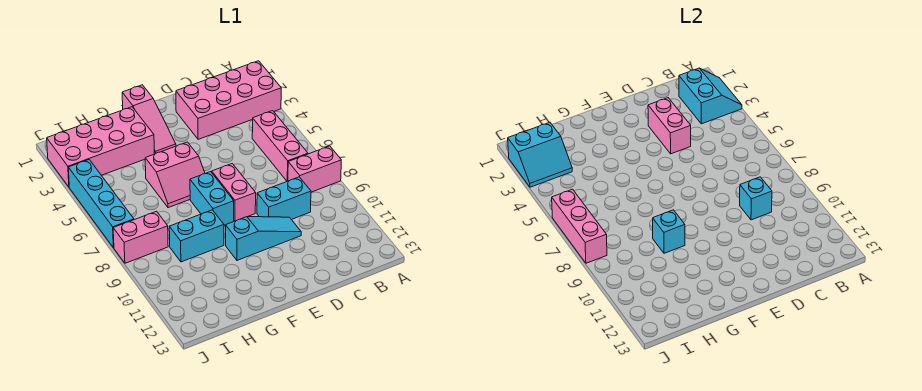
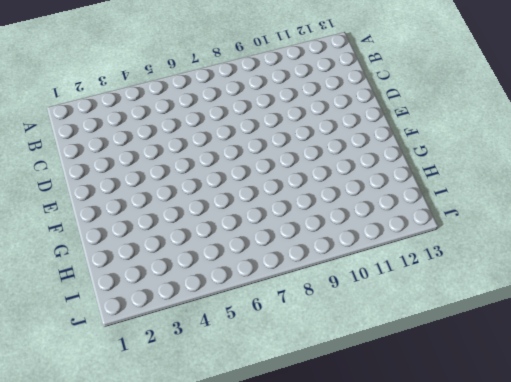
none -> pink brick A2:D3 level 1
none -> pink brick A8:B8 level 1
none -> pink brick B5:B7 level 1

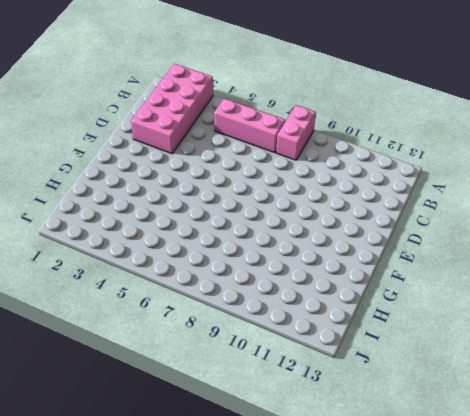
none -> cyan brick C9:D9 level 1
none -> cyan slope D10:F10 level 1 top F
none -> pink brick E7:E8 level 1

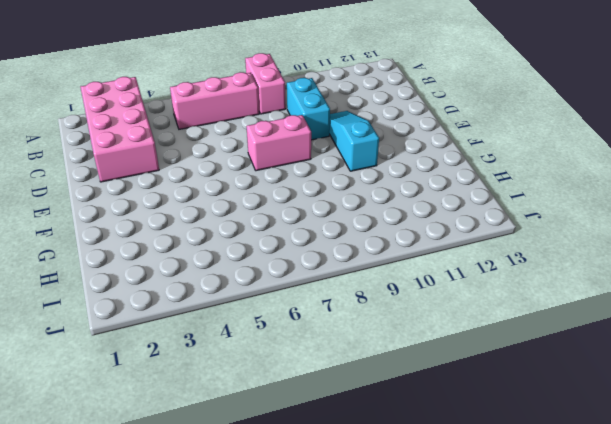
none -> pink slope F1:F3 level 1 top 1
none -> pink slope F5:G6 level 1 top 5
none -> cyan brick F7:F8 level 1

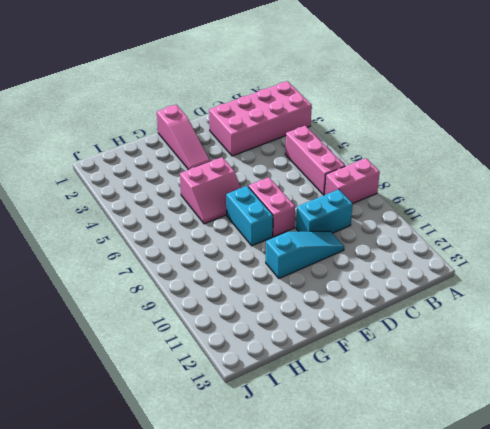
none -> pink brick G2:J3 level 1
none -> cyan brick G9:H9 level 1
none -> pink brick I8:J8 level 1

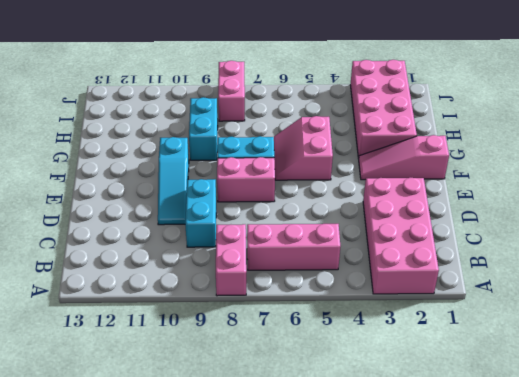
none -> cyan brick J4:J7 level 1
none -> cyan slope A2:B3 level 2 top B
none -> cyan brick C9 level 2

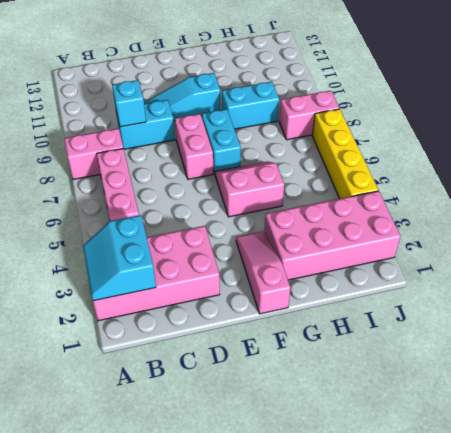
yellow brick J4:J7 level 1 -> cyan brick J4:J7 level 1
none -> pink brick D3:D4 level 2
none -> cyan brick G9 level 2
none -> cyan slope I2:J3 level 2 top 2

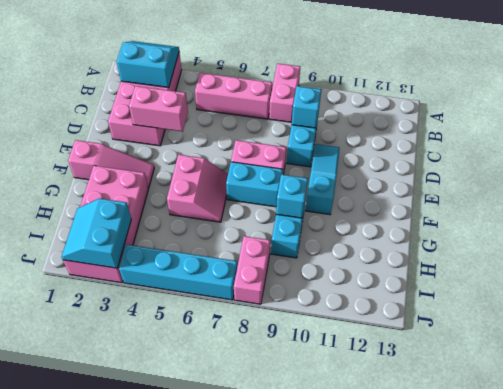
cyan slope I2:J3 level 2 top 3 -> cyan slope I2:J3 level 2 top 2
none -> pink brick J6:J8 level 2

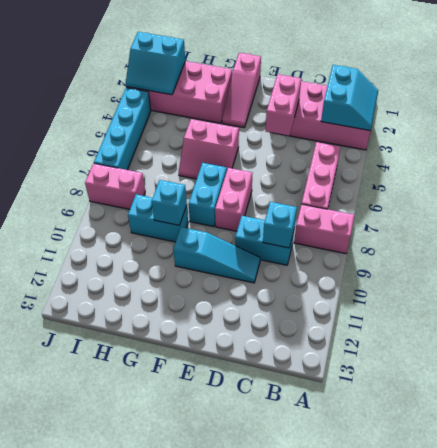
none -> pink brick J6:J8 level 2

